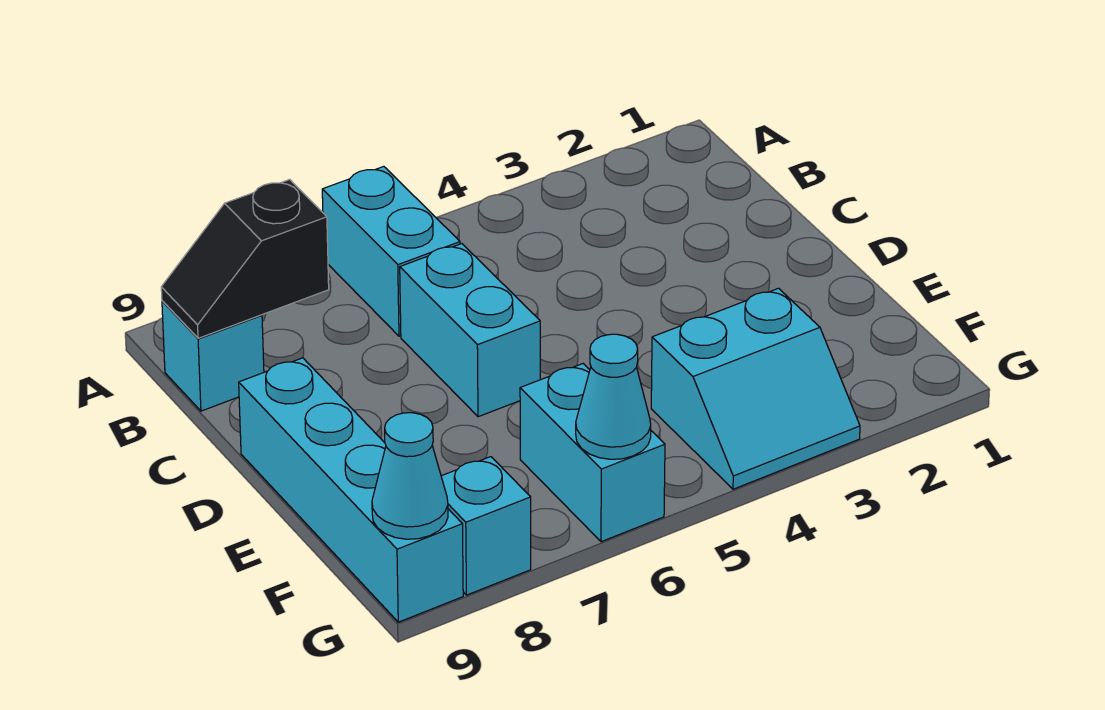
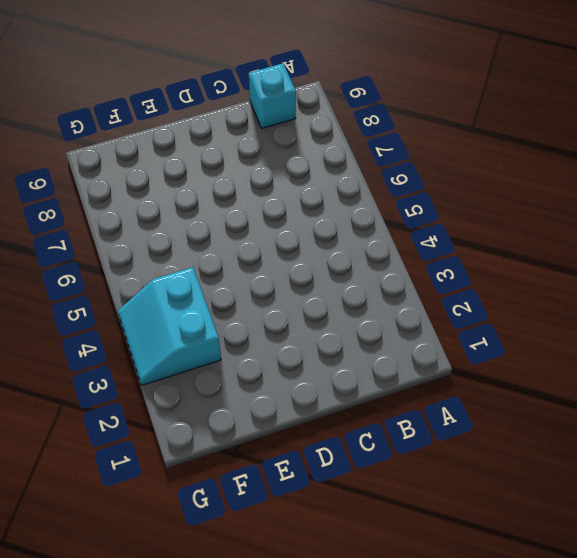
none -> cyan brick A6:B6 level 1
none -> cyan brick C6:D6 level 1

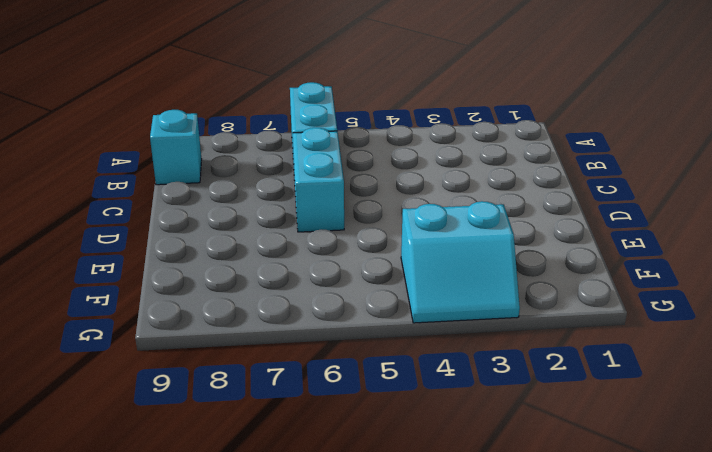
none -> cyan brick D9:G9 level 1
none -> cyan brick F6:G6 level 1

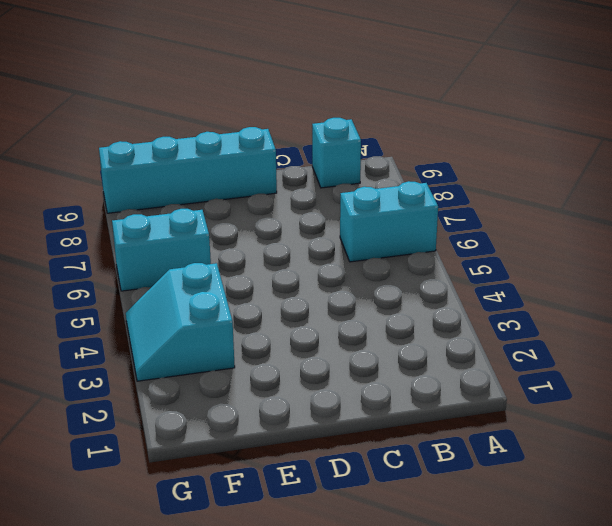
none -> cyan brick C6:D6 level 1
none -> cyan brick G8 level 1

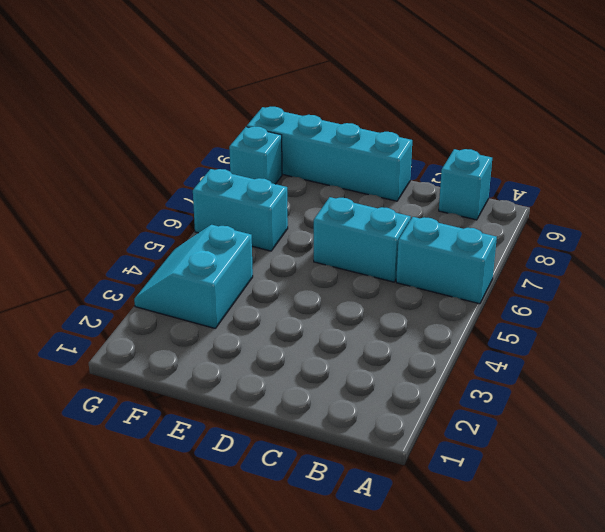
none -> black slope B8:B9 level 2 top 8
none -> cyan cone G6 level 2

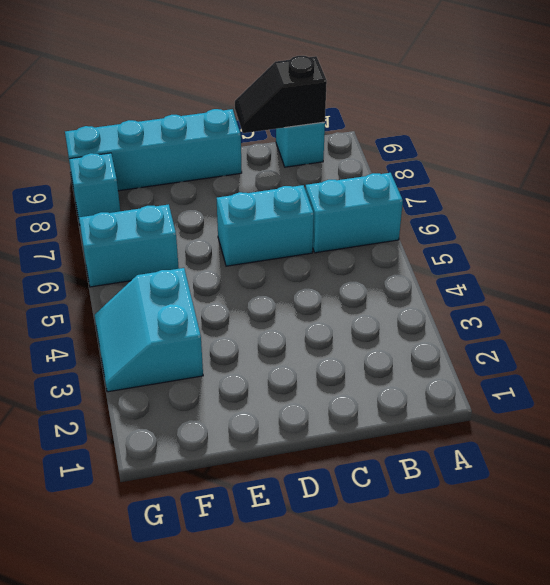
black slope B9:C9 level 2 top B -> black slope B8:B9 level 2 top 8
none -> cyan cone G6 level 2
none -> cyan cone G9 level 2

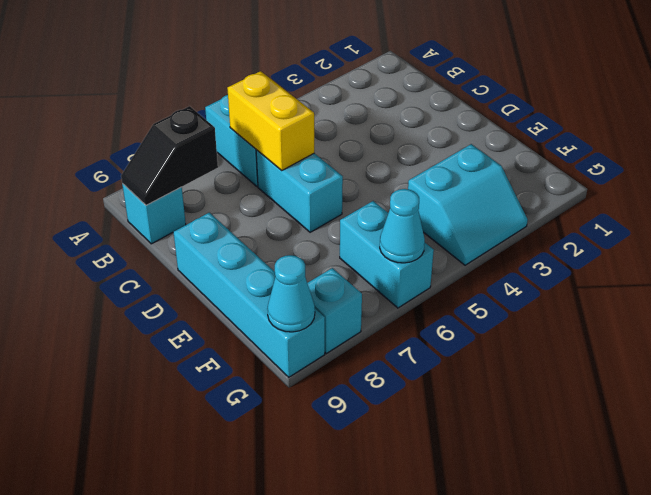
yellow brick B6:C6 level 2 -> none

